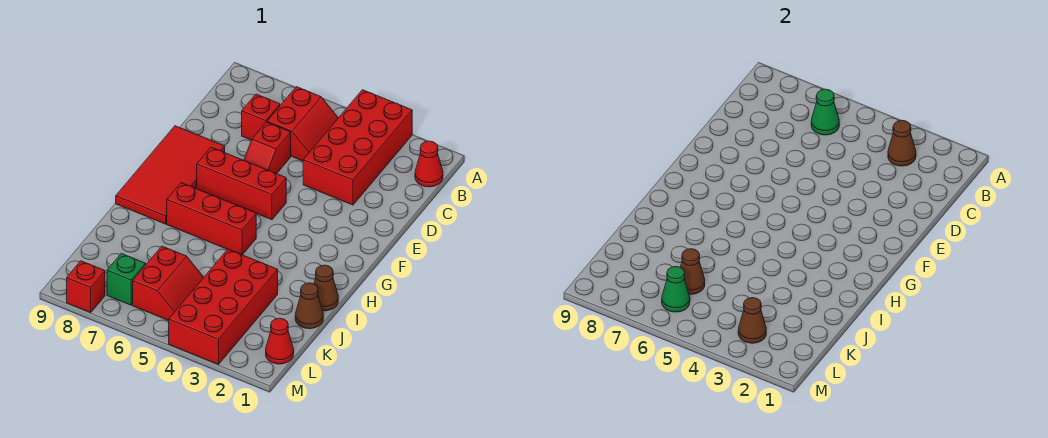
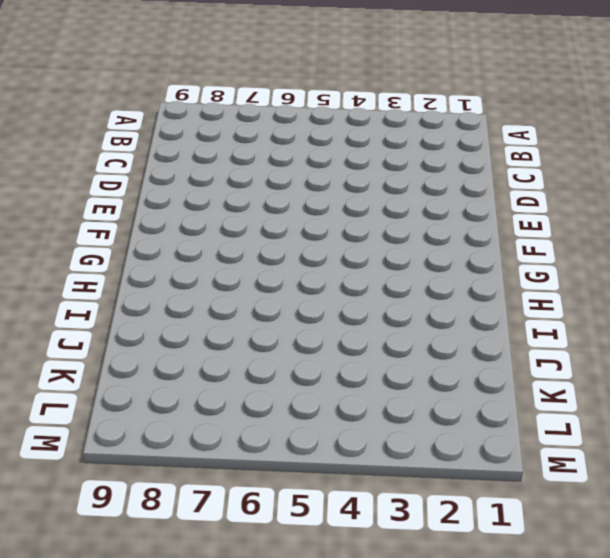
none -> red brick A3:D4 level 1
none -> red cone B1 level 1
none -> red slope B5:C6 level 1 top 6

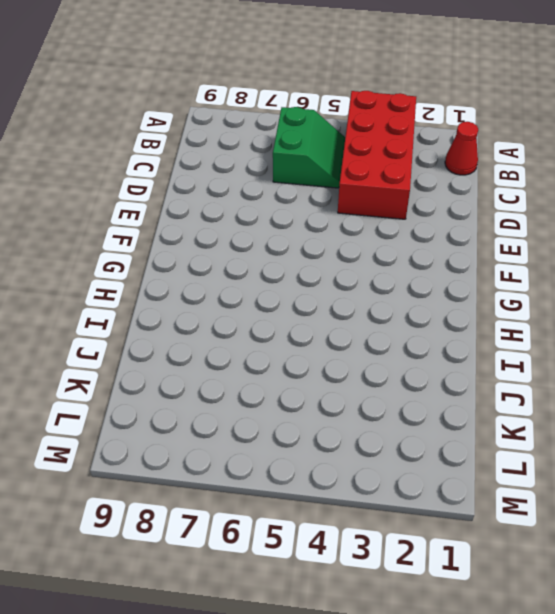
green slope B5:C6 level 1 top 6 -> red slope B5:C6 level 1 top 6
none -> red brick C7 level 1
none -> red slope D6:E6 level 1 top D
none -> red tile E8:H9 level 1

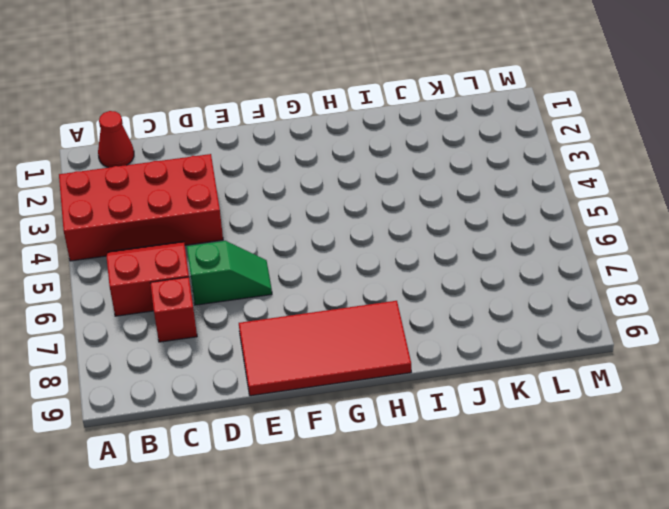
green slope D6:E6 level 1 top D -> red slope D6:E6 level 1 top D
none -> red brick F5:F7 level 1
none -> red brick H5:H7 level 1
none -> brown cone I1 level 1

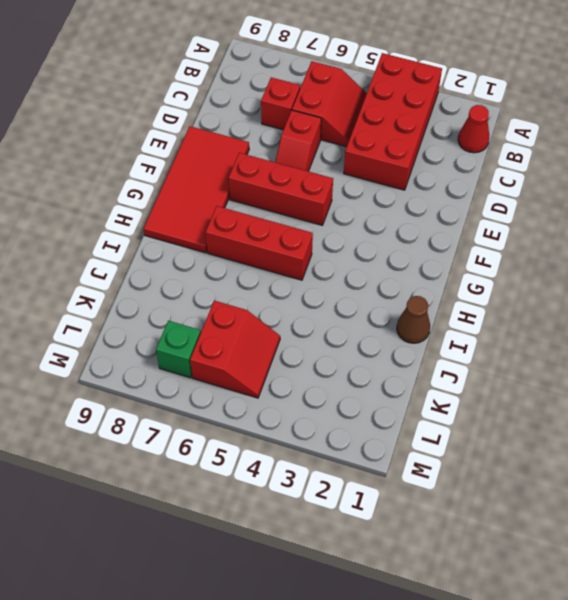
none -> brown cone J1 level 1
none -> red brick J3:M4 level 1
none -> red cone L1 level 1

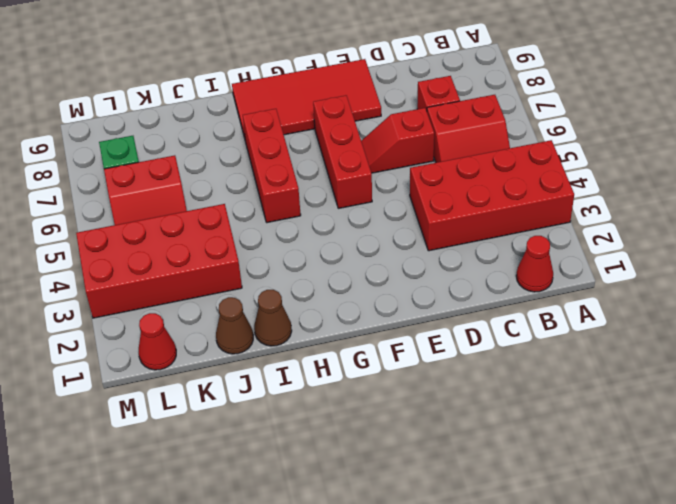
none -> red brick M8 level 1
none -> brown cone B3 level 2
none -> green cone B6 level 2

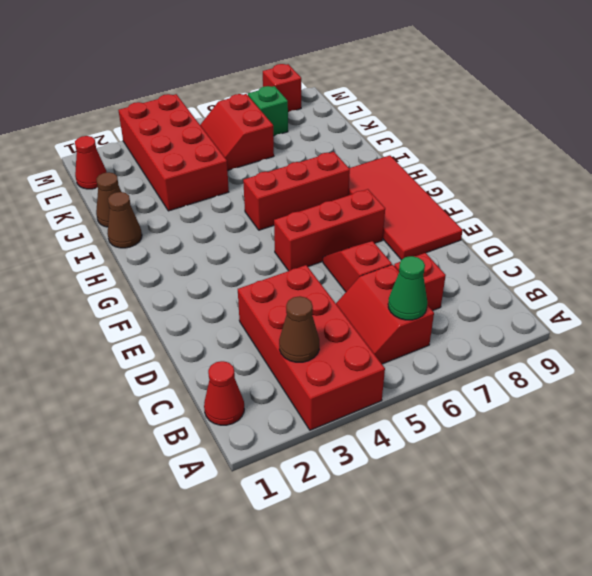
none -> brown cone K6 level 2
none -> brown cone L3 level 2
none -> green cone L6 level 2

